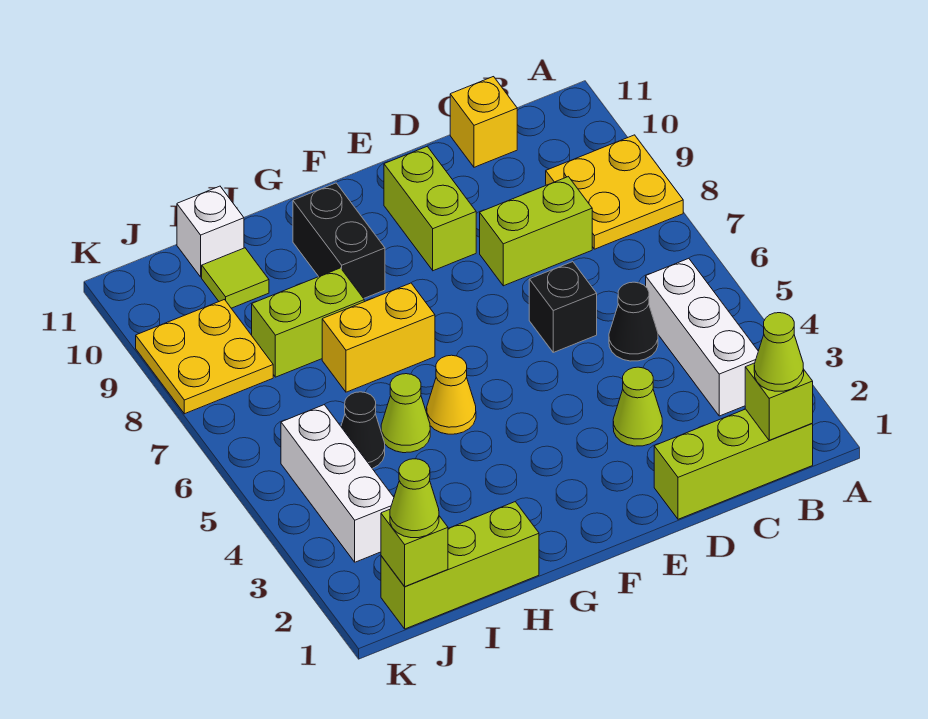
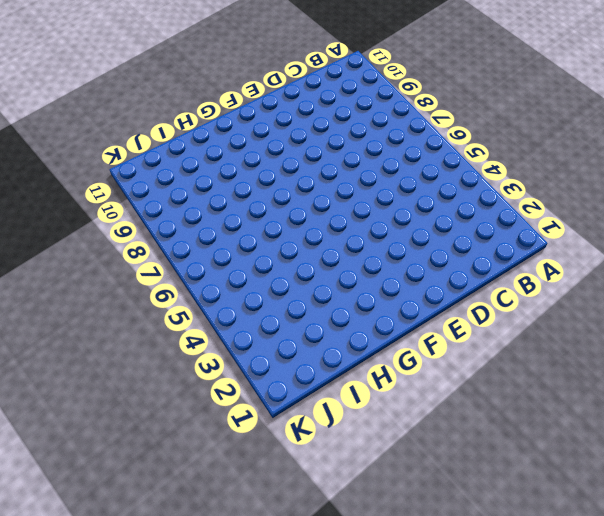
none -> yellow plate A8:B9 level 1
none -> lime brick B1:D1 level 1
none -> white brick B3:B5 level 1

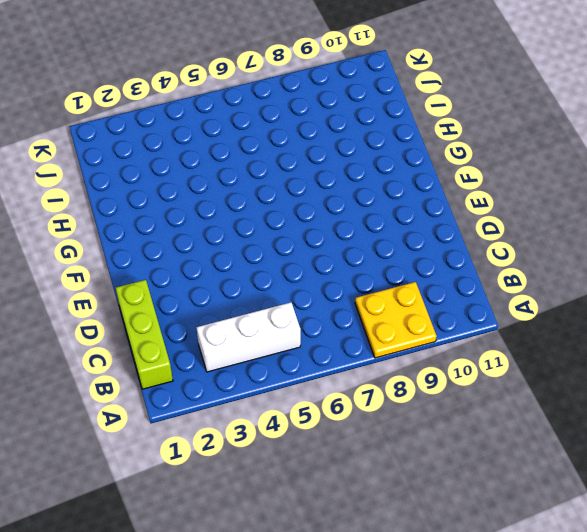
none -> black cone C5 level 1
none -> lime brick C8:D8 level 1
none -> yellow brick C11 level 1

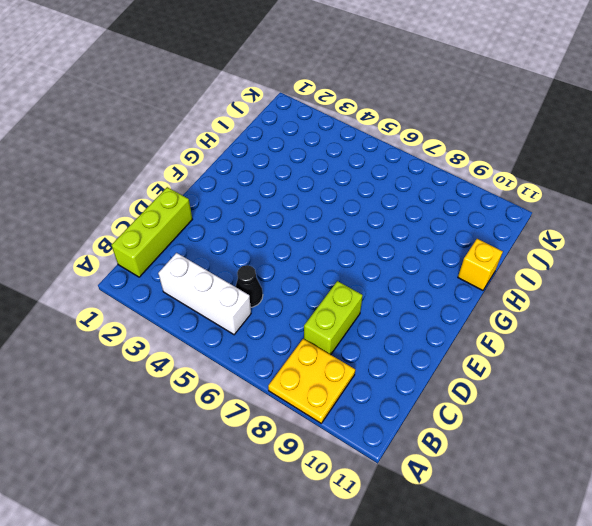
yellow brick H11 level 1 -> yellow brick C11 level 1
none -> lime cone D3 level 1
none -> black brick D6 level 1
none -> lime brick E9:E10 level 1

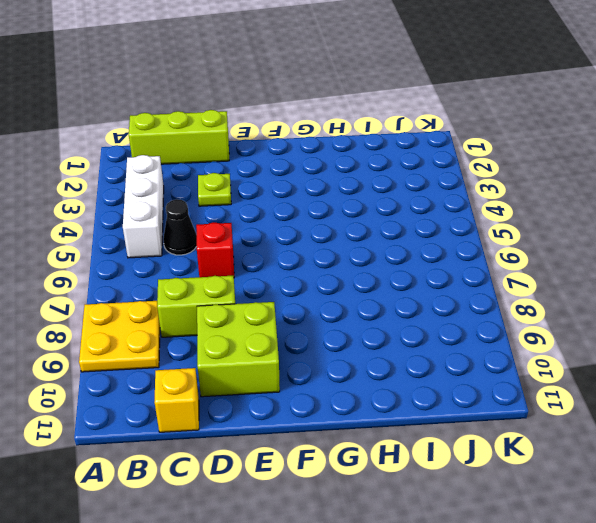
lime plate D3 level 1 -> lime cone D3 level 1
red brick D6 level 1 -> black brick D6 level 1
lime brick D9:E10 level 1 -> lime brick E9:E10 level 1
none -> yellow cone G5 level 1
none -> yellow brick G7:H7 level 1
none -> black brick G9:G10 level 1

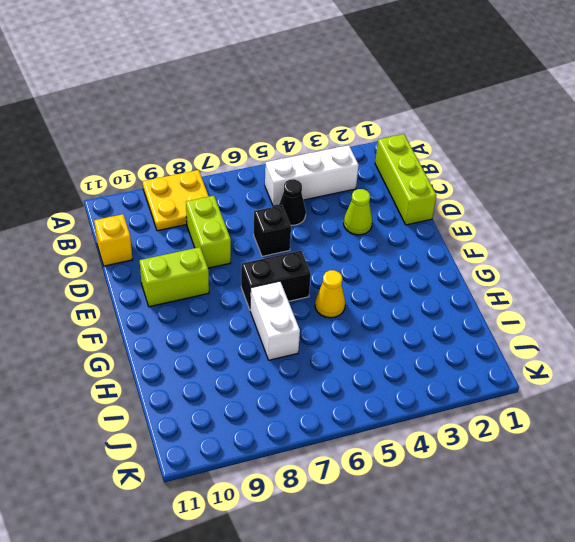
black brick F6:F7 level 1 -> black brick G9:G10 level 1
white brick G7:H7 level 1 -> yellow brick G7:H7 level 1
none -> lime brick H1:J1 level 1
none -> lime cone H5 level 1
none -> lime brick H8:I8 level 1

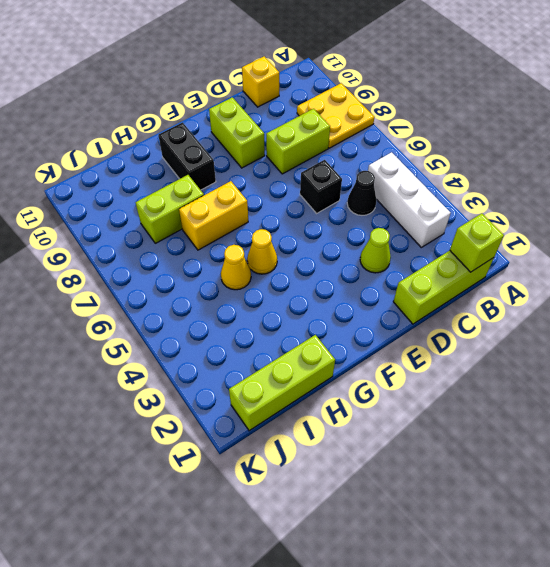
yellow cone H5 level 1 -> lime cone H5 level 1
none -> black cone I5 level 1
none -> lime tile I10 level 1
none -> white brick I11 level 1

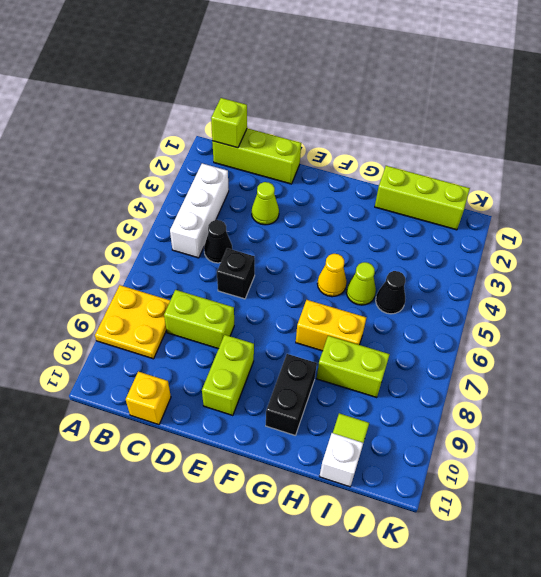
none -> white brick J3:J5 level 1
none -> yellow plate J8:K9 level 1
none -> lime brick J1 level 2

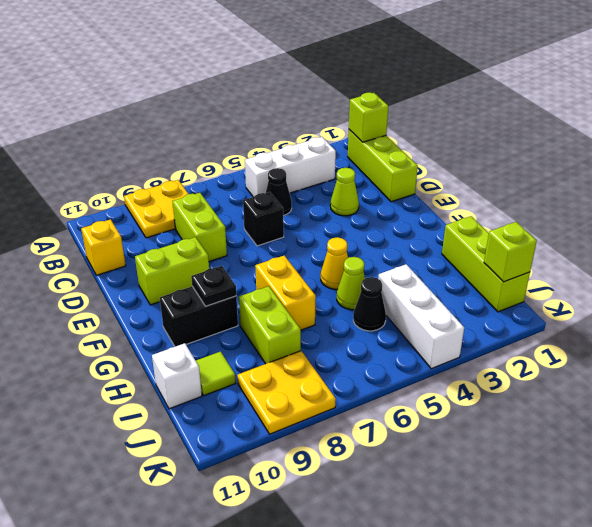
black plate G9 level 2 -> none
white brick I4:K4 level 1 -> white brick J3:J5 level 1
none -> lime cone B1 level 3
none -> lime cone J1 level 3

